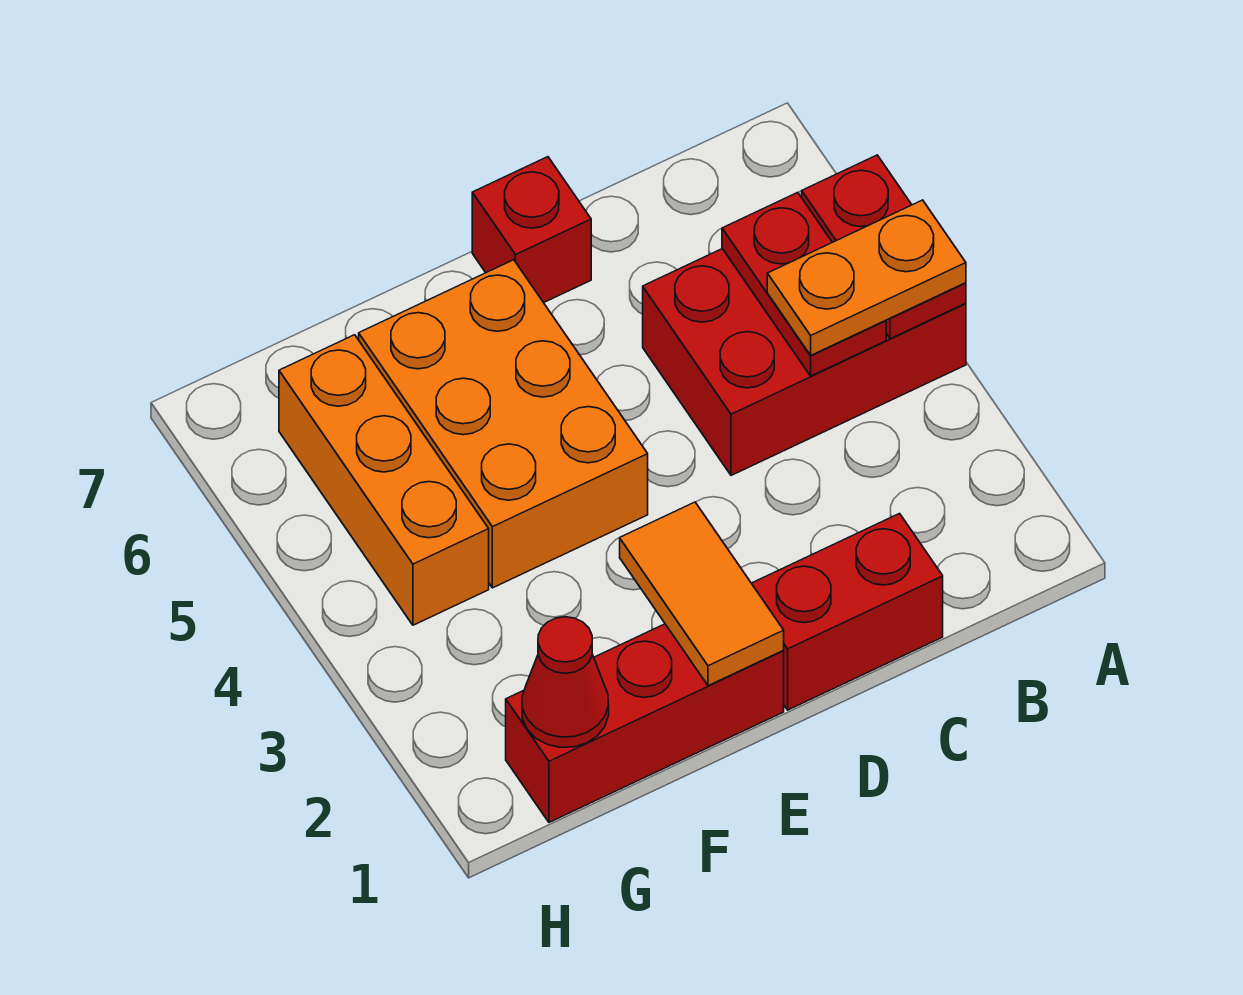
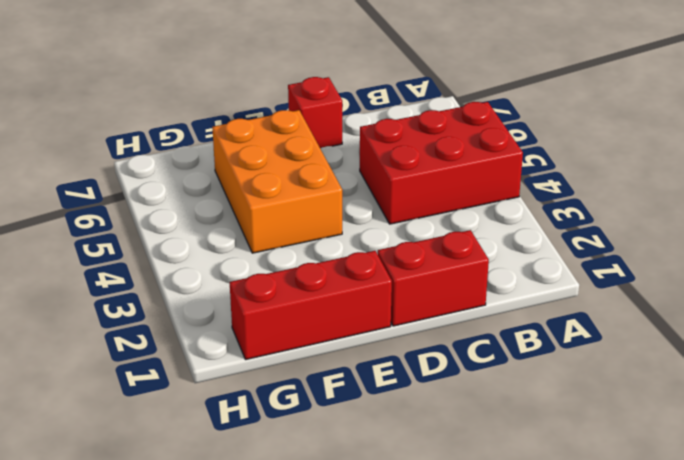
none -> orange brick G4:G6 level 1
none -> red plate A4:A5 level 2

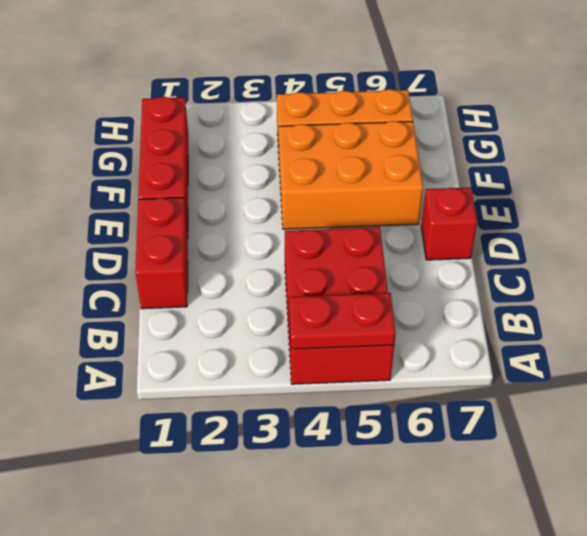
none -> red plate B4:B5 level 2
none -> orange tile E1:E2 level 2

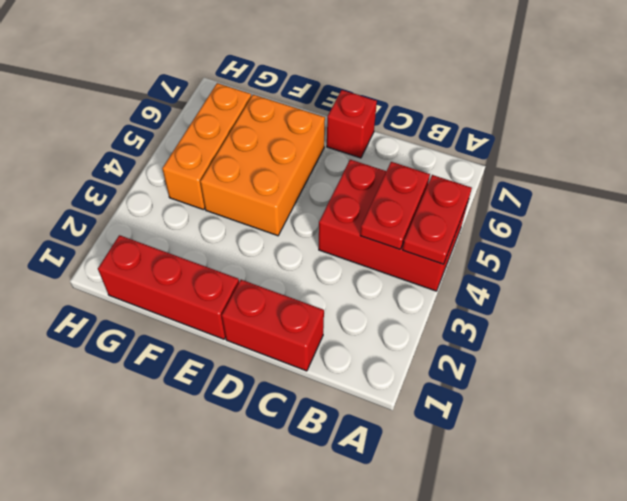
none -> orange tile E1:E2 level 2
none -> red cone G1 level 2

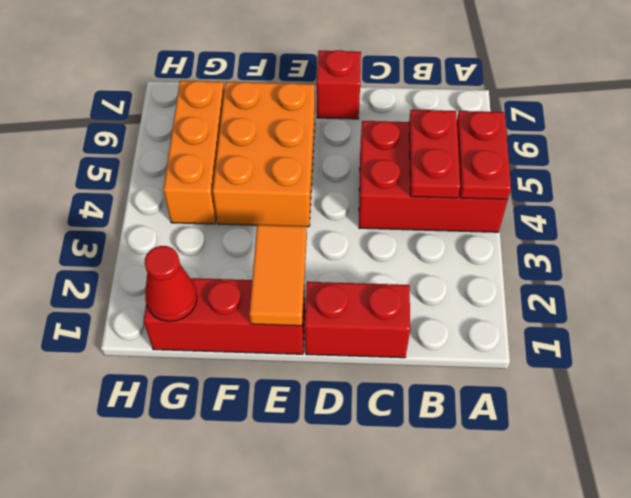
none -> orange plate A4:B4 level 3

